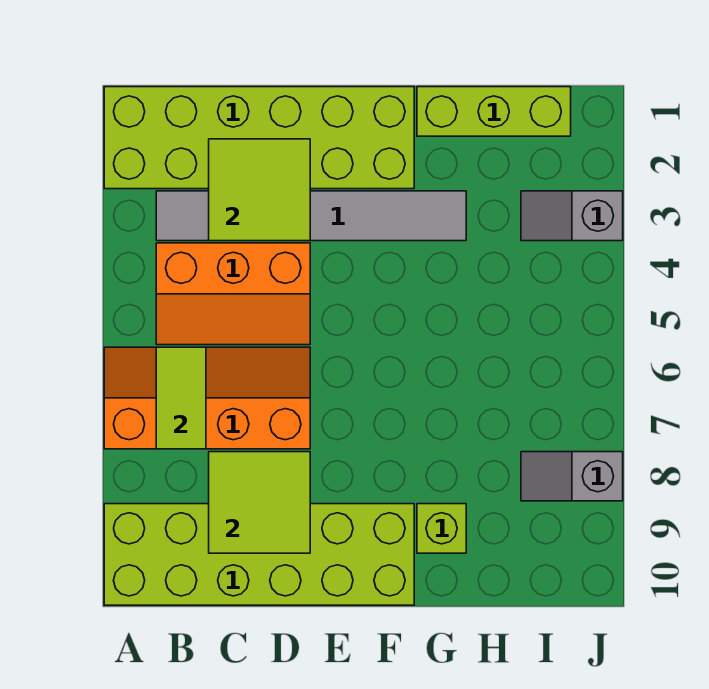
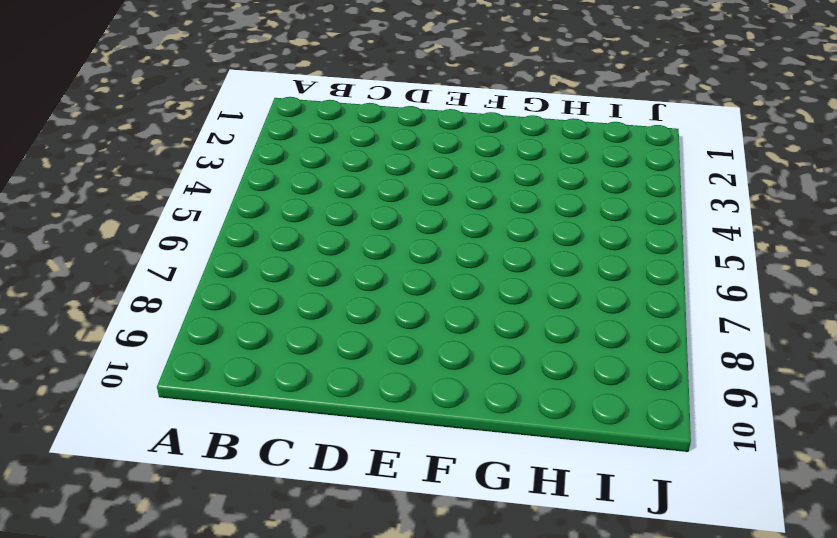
none -> lime brick A1:F2 level 1
none -> orange slope A6:D7 level 1 top 7
none -> lime brick A9:F10 level 1

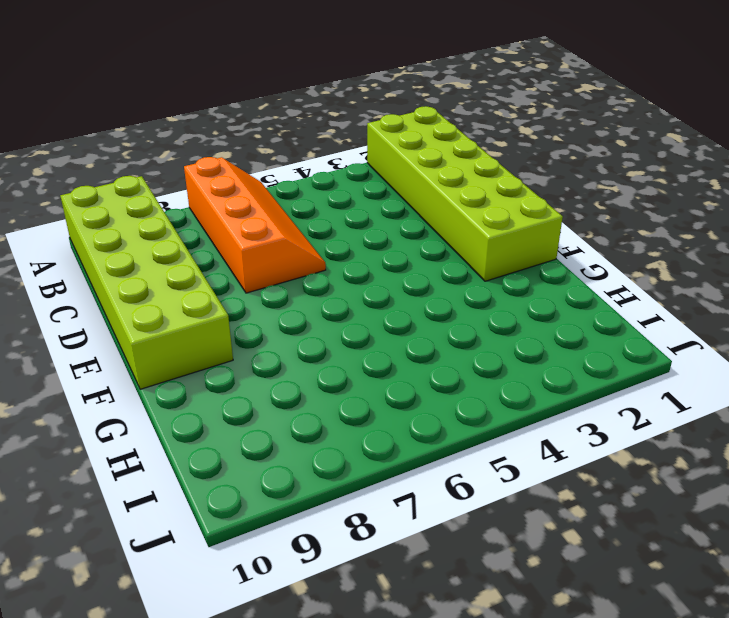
none -> grey tile B3:G3 level 1
none -> orange slope B4:D5 level 1 top 4
none -> lime brick G1:I1 level 1

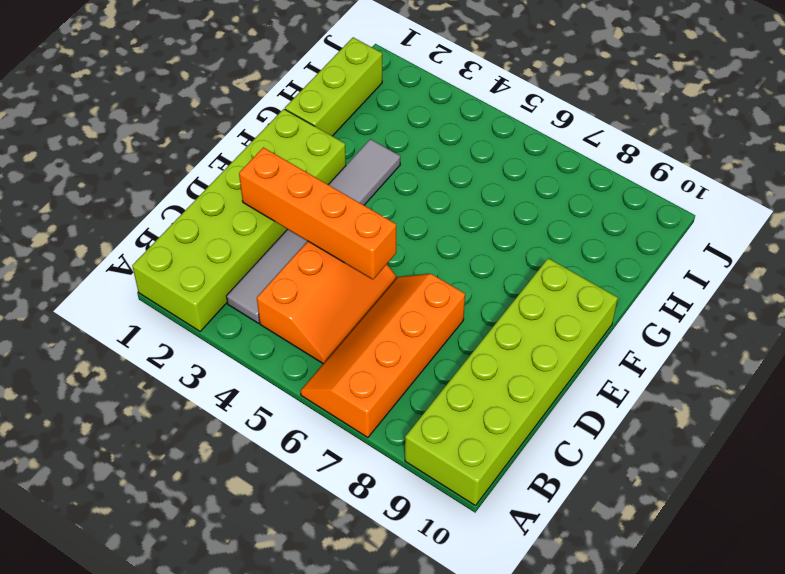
orange brick D2:D5 level 2 -> lime tile C2:D3 level 2
none -> lime brick G9 level 1
none -> grey slope I3:J3 level 1 top J
none -> grey slope I8:J8 level 1 top J

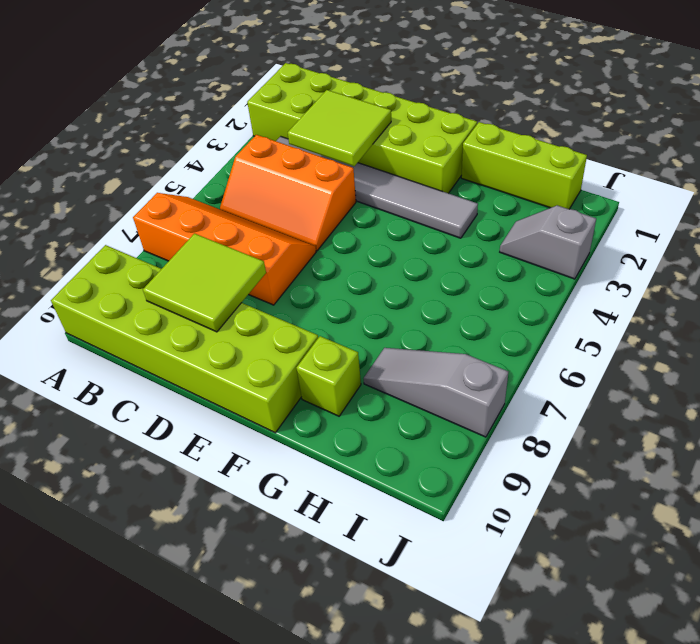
grey slope H8:J8 level 1 top J -> grey slope I8:J8 level 1 top J
none -> lime tile B6:B7 level 2

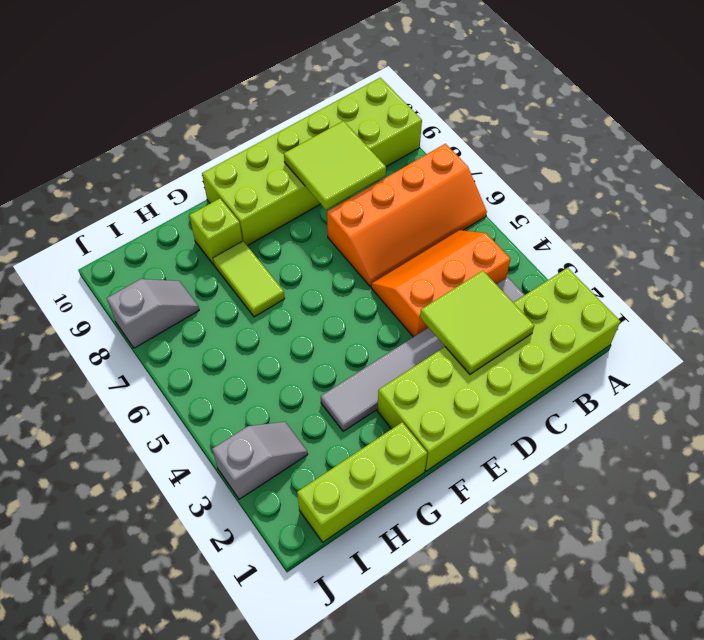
lime tile G7:G8 level 1 -> lime tile B6:B7 level 2

